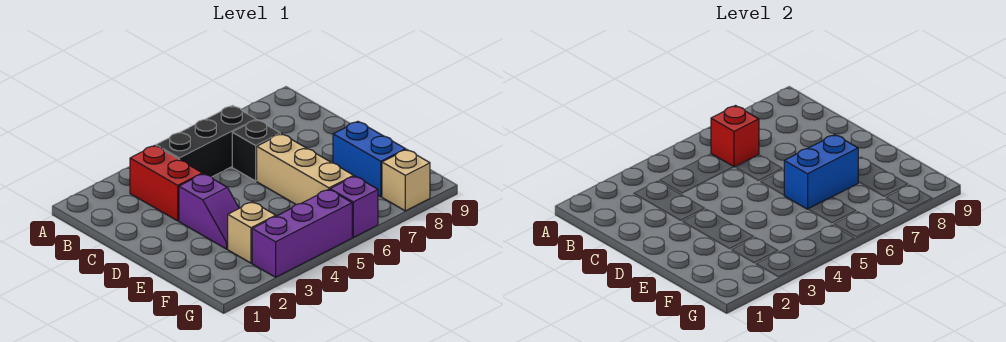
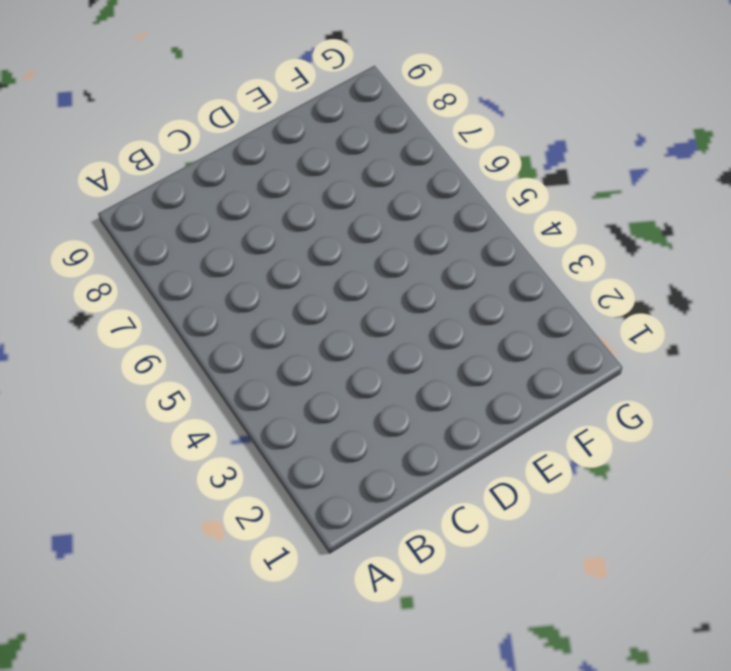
none -> red brick B3:C3 level 1
none -> black brick B4:B6 level 1
none -> black brick C6 level 1

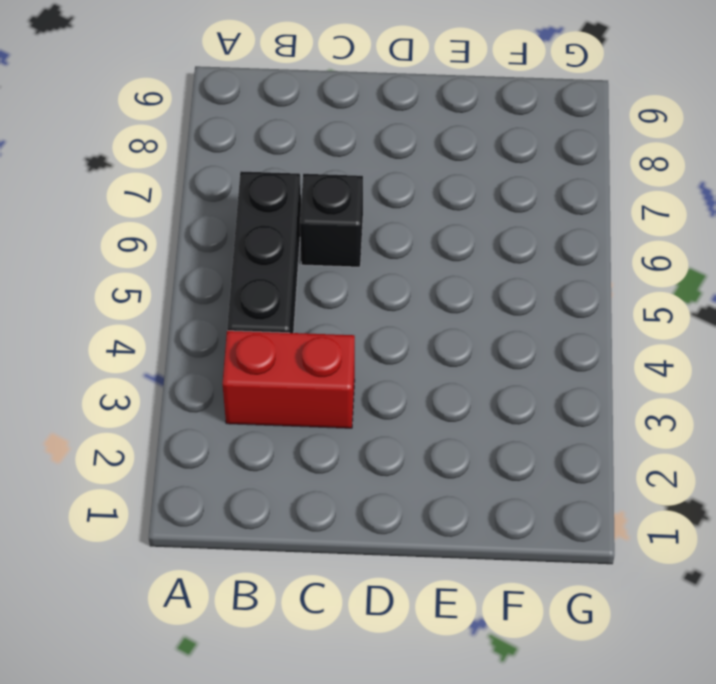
none -> purple slope D3:E3 level 1 top D
none -> tan brick D6:F6 level 1
none -> blue brick E8:F8 level 1

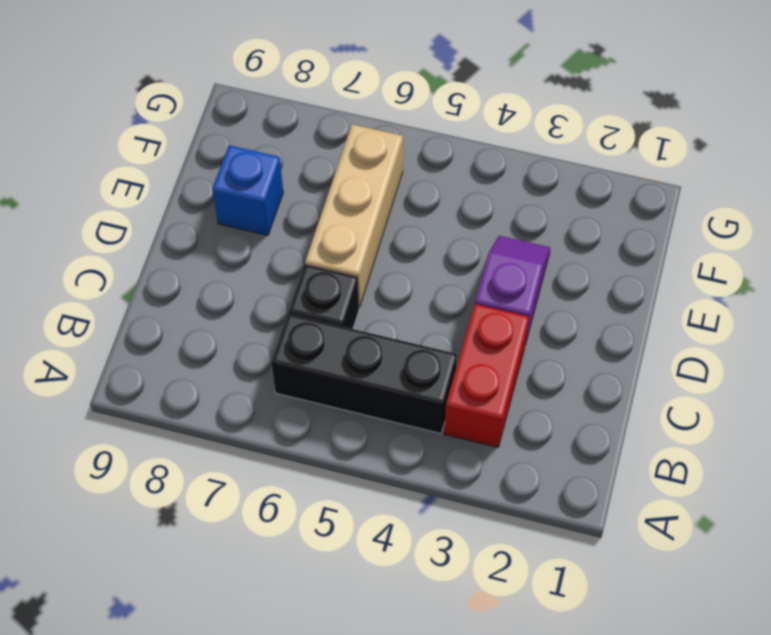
blue brick E8 level 1 -> blue brick E8:F8 level 1
none -> tan brick F3 level 1
none -> purple brick G3:G5 level 1
none -> purple brick G6 level 1

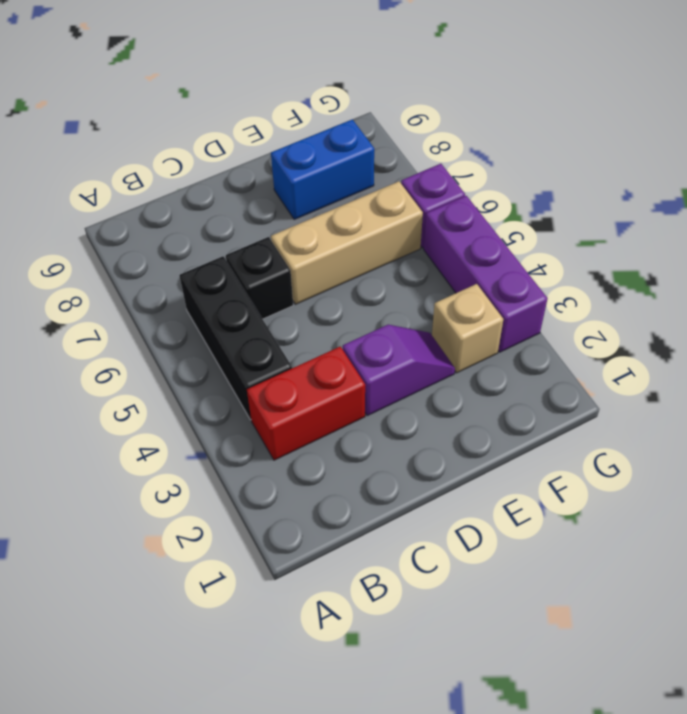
none -> tan brick G8 level 1
none -> red brick B6 level 2
none -> blue brick E6:E7 level 2

